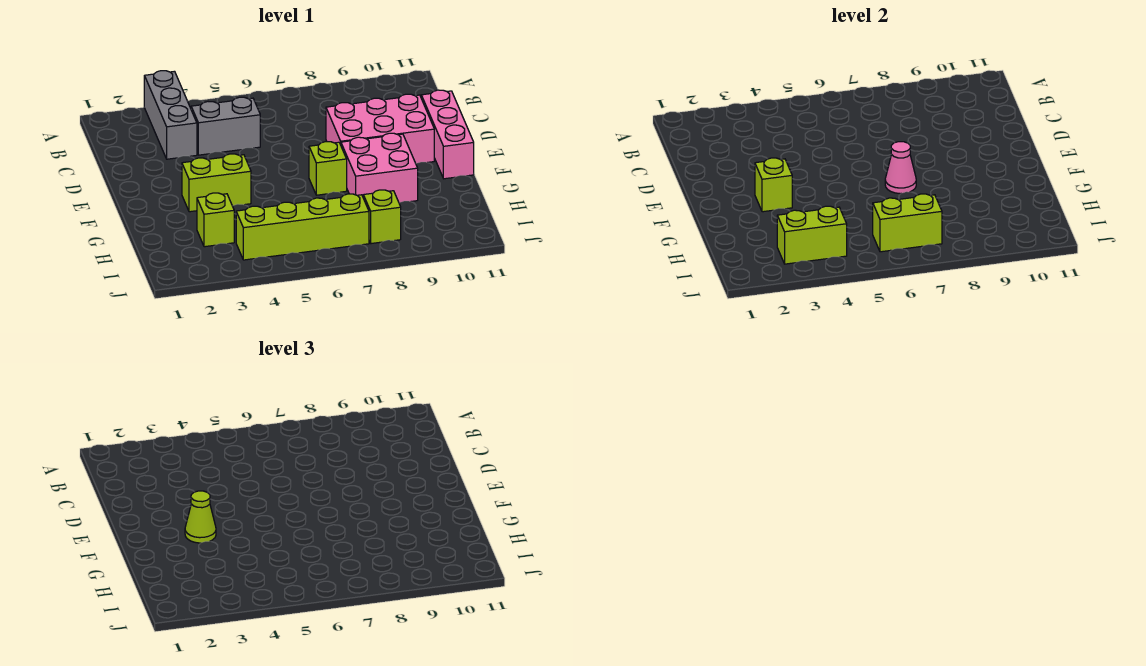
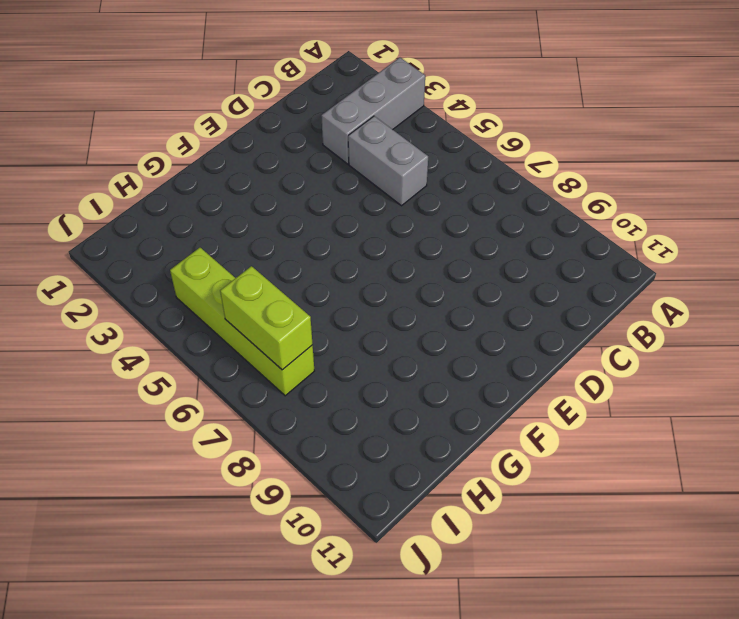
none -> pink brick D8:E10 level 1
none -> pink brick D11:F11 level 1
none -> lime brick F3:F4 level 1

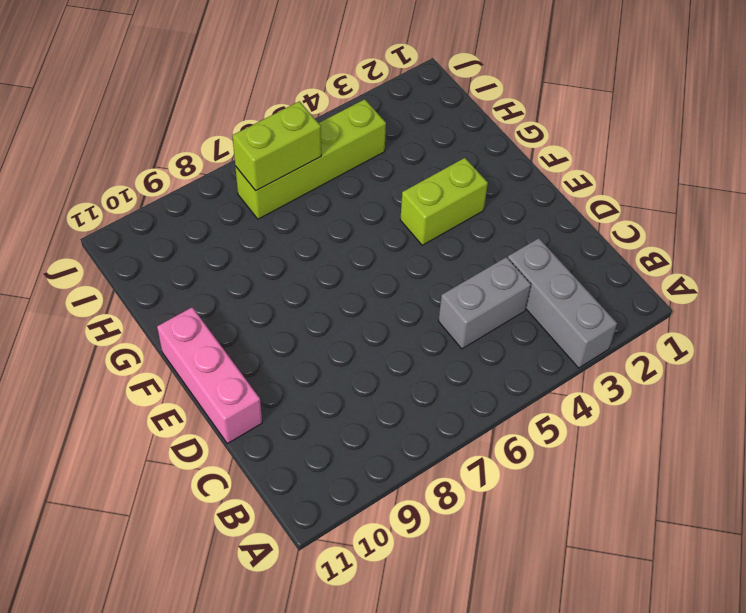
none -> pink brick D8:E10 level 1
none -> lime brick F7 level 1
none -> pink brick F8:G9 level 1

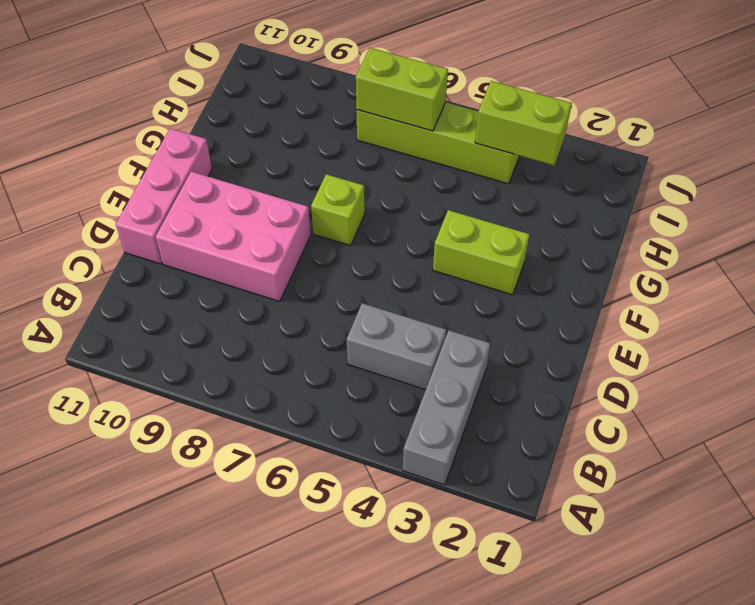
none -> pink brick F8:G9 level 1
none -> lime brick H3 level 1
none -> lime brick I8 level 1

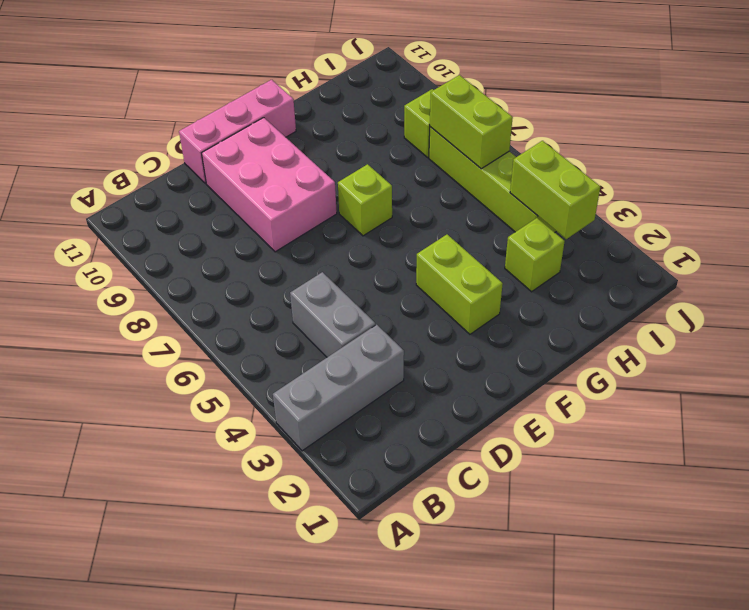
none -> pink brick F8:G9 level 1
none -> lime brick F3 level 2
none -> pink cone F7 level 2

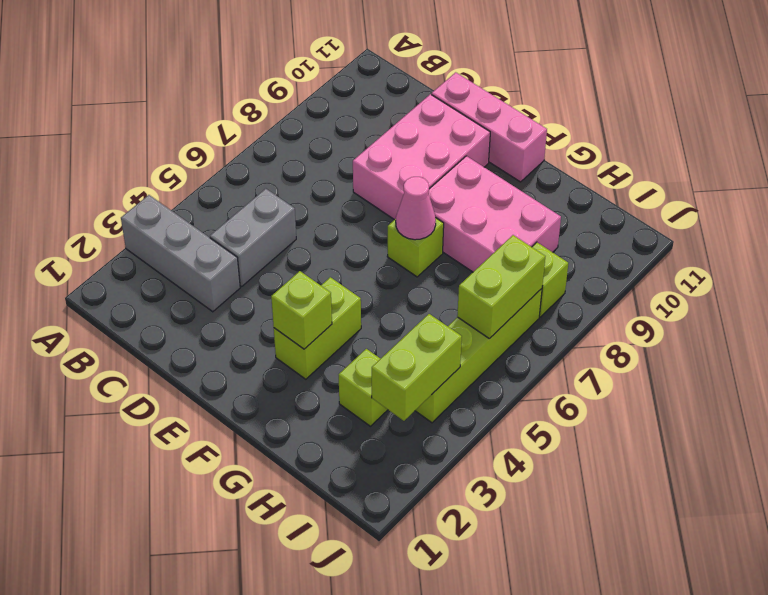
pink brick F8:H9 level 1 -> pink brick F8:G9 level 1
none -> lime cone F3 level 3

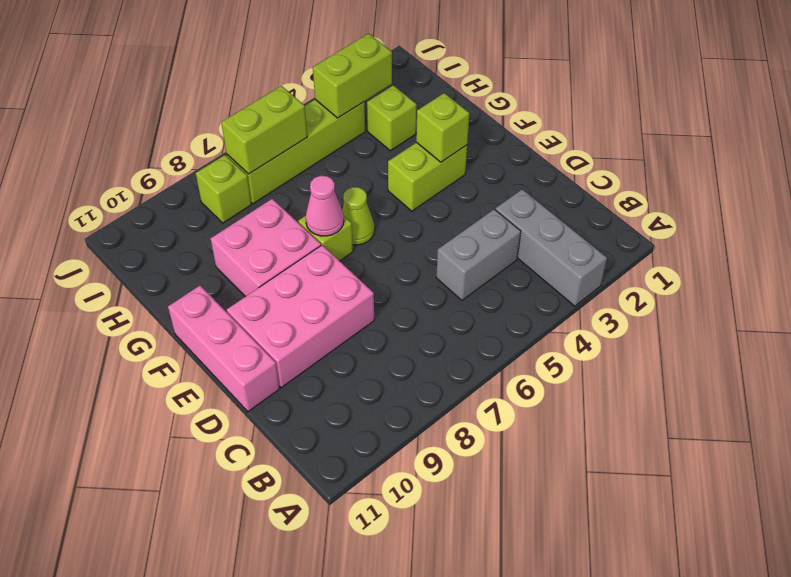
lime cone F6 level 1 -> lime cone F3 level 3

